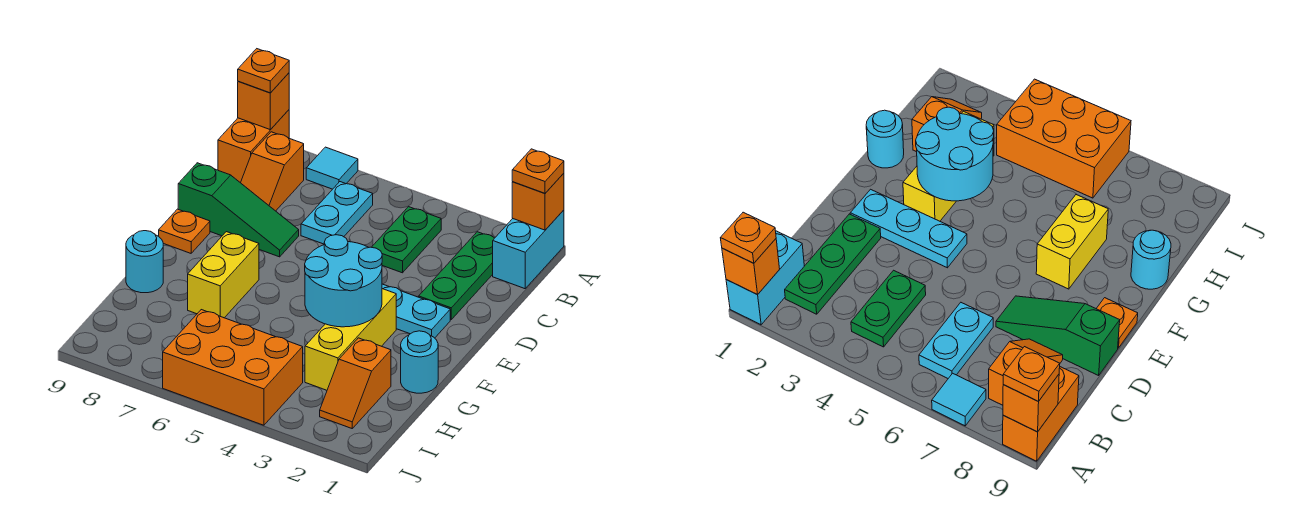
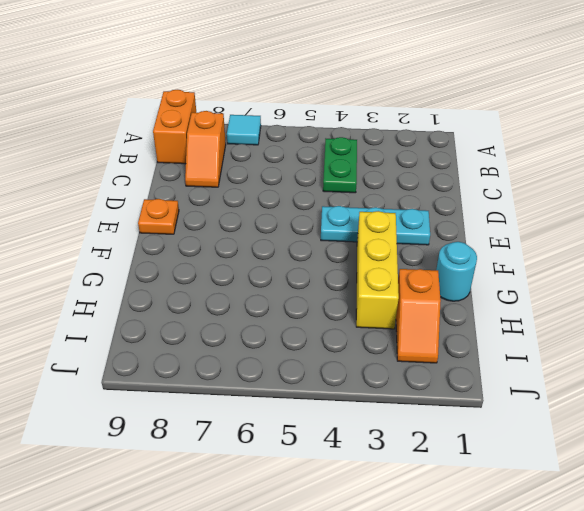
none -> cyan brick A1:B1 level 1
none -> green plate B2:D2 level 1
none -> cyan plate B6:C6 level 1

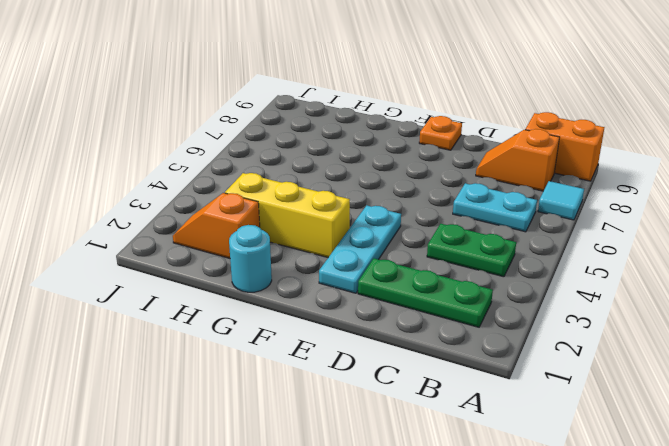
none -> cyan brick A1:B1 level 1
none -> green slope D7:D9 level 1 top 9
none -> yellow brick F7:G7 level 1

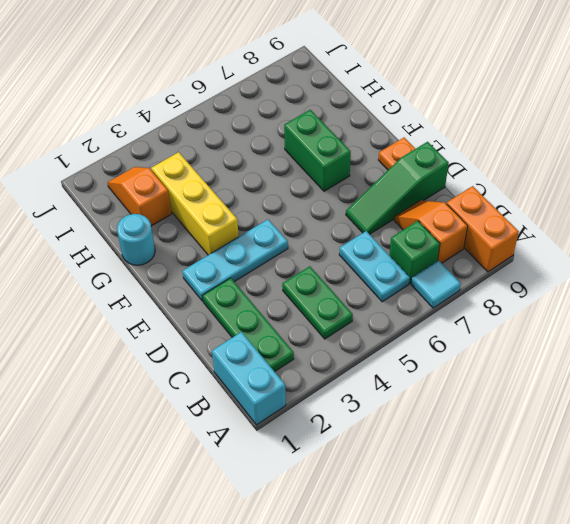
green brick B7 level 1 -> none
green brick F7:G7 level 1 -> yellow brick F7:G7 level 1
none -> cyan round brick G9 level 1
none -> orange brick I4:J6 level 1
none -> orange brick A1 level 2

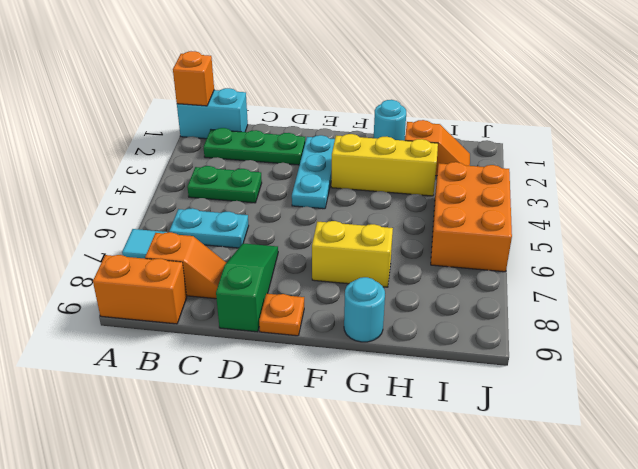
none -> orange brick A9 level 2
none -> cyan round brick F3:G4 level 2
none -> orange plate A1 level 3

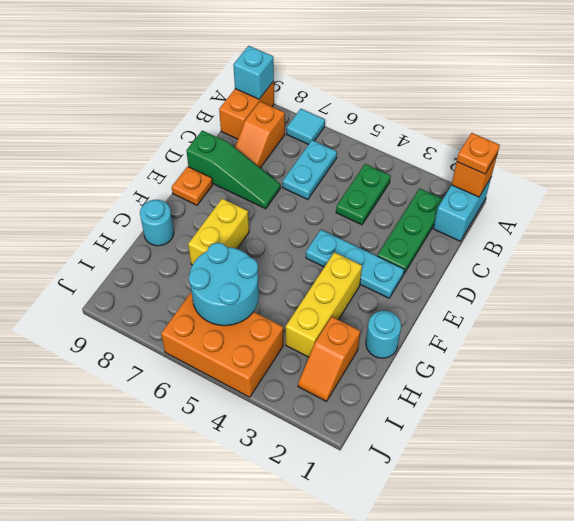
cyan brick A9 level 2 -> orange brick A9 level 2
cyan round brick H5:I6 level 2 -> cyan round brick F3:G4 level 2
none -> orange plate A9 level 3

